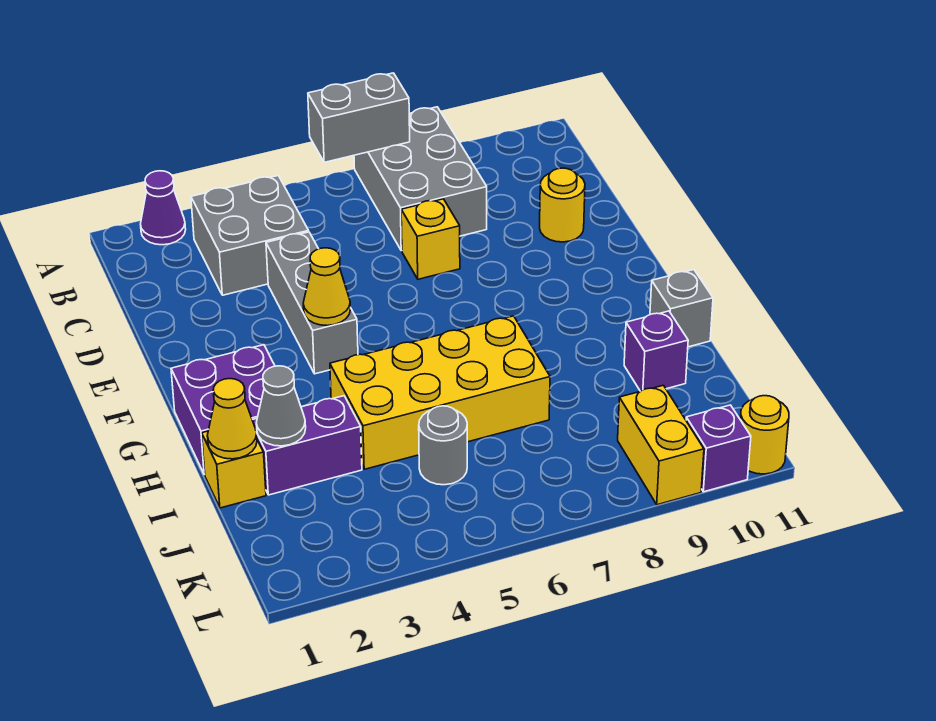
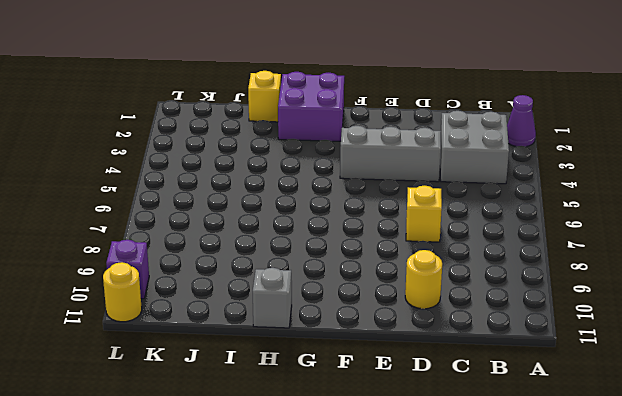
none -> grey brick A7:C8 level 1
none -> yellow brick H4:I7 level 1
none -> purple brick I2:I3 level 1

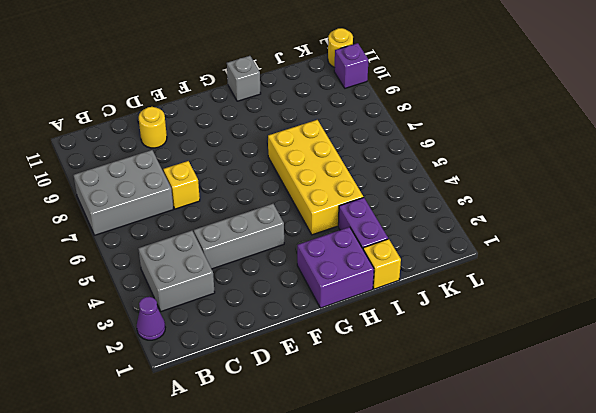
none -> purple brick I10 level 1
none -> grey round brick J5 level 1
none -> yellow brick K9:L9 level 1

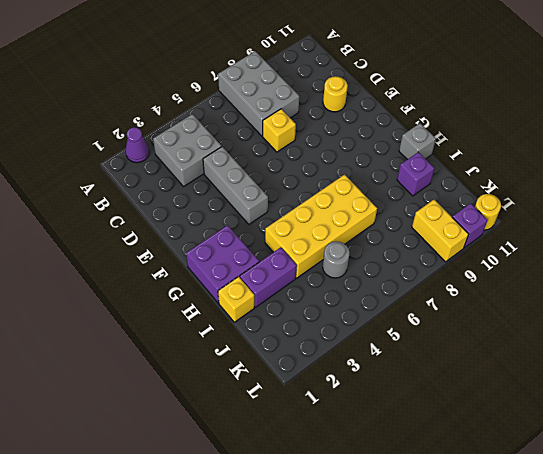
none -> grey brick A6:A7 level 2
none -> yellow cone F4 level 2
none -> yellow cone I1 level 2

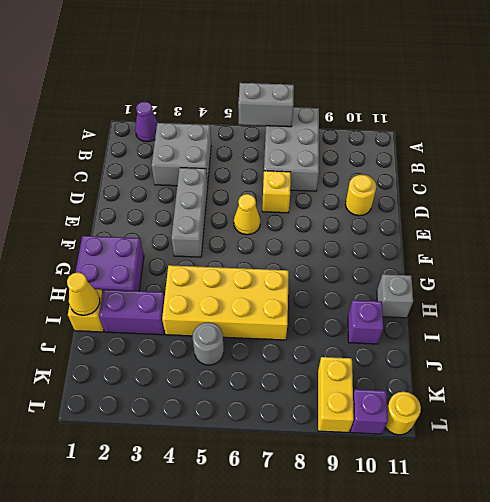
yellow cone E6 level 1 -> yellow cone F4 level 2
none -> grey cone I2 level 2

